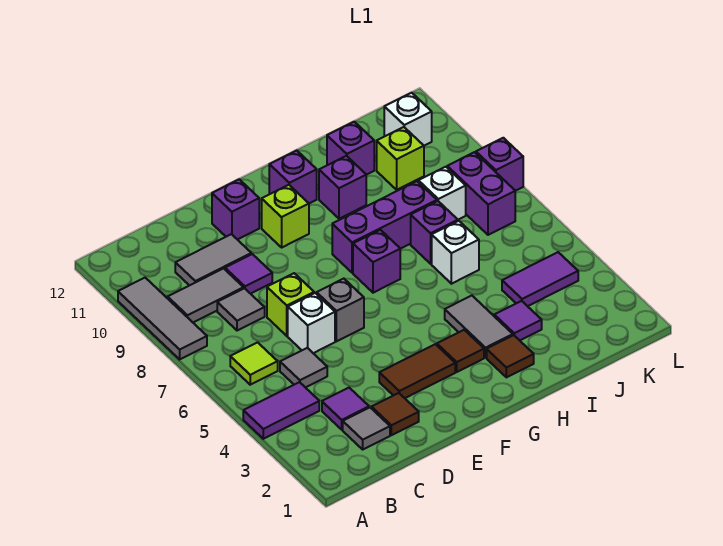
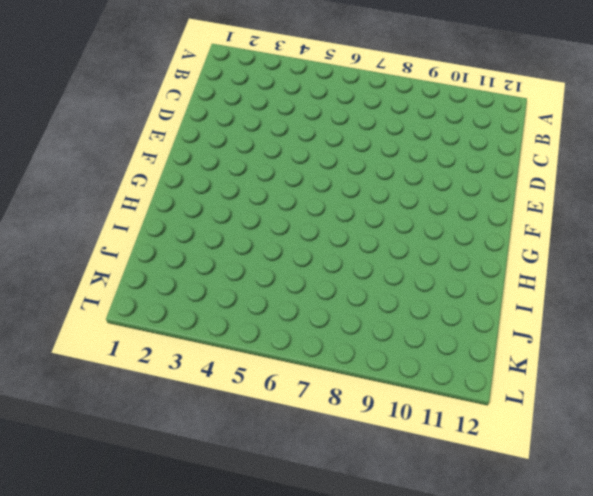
none -> purple tile A4:B4 level 1
none -> grey tile A8:A10 level 1
none -> lime tile B6 level 1
none -> grey tile B9:C9 level 1

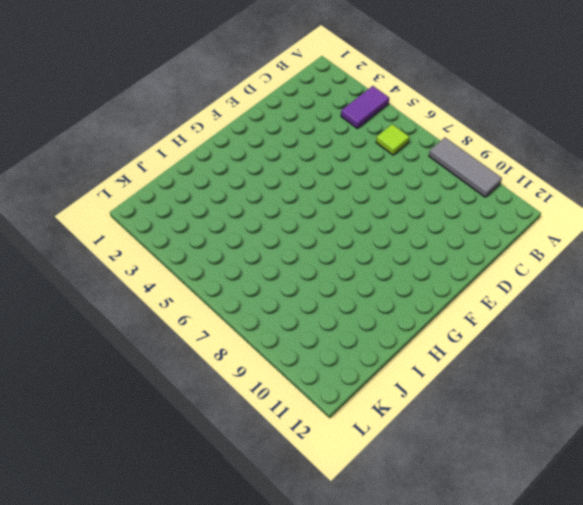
none -> grey tile B9:C9 level 1
none -> grey tile C2 level 1
none -> purple tile C3 level 1
none -> grey tile C5 level 1

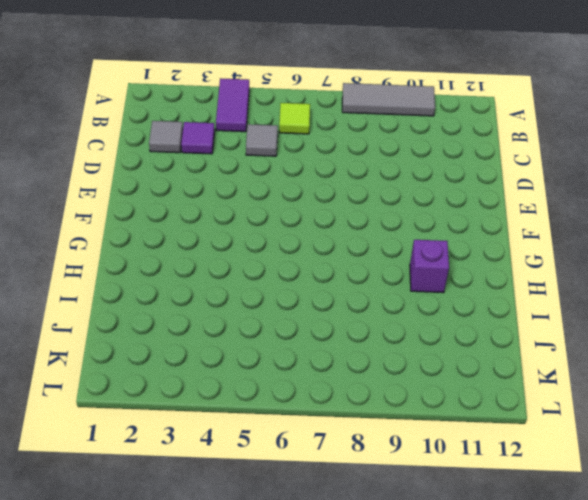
none -> grey tile B9:C9 level 1
none -> grey tile C8 level 1
none -> grey tile C10:D10 level 1
none -> brown tile D2 level 1

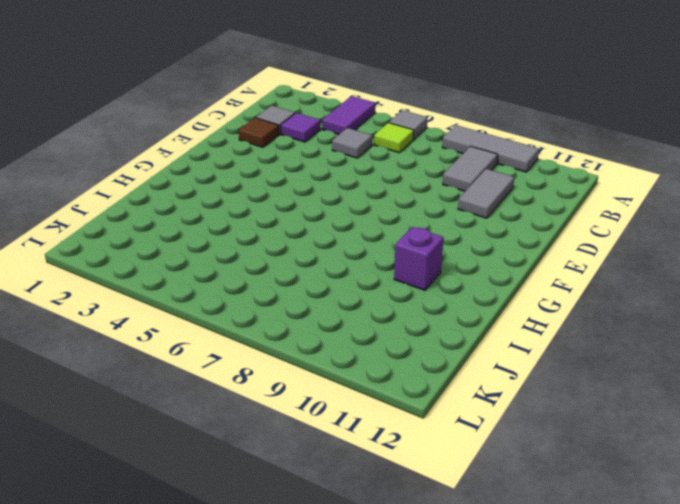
grey tile A6 level 1 -> grey tile C8 level 1
none -> white brick D6 level 1
none -> lime brick D7 level 1
none -> purple tile D9 level 1
none -> brown tile E3:F3 level 1

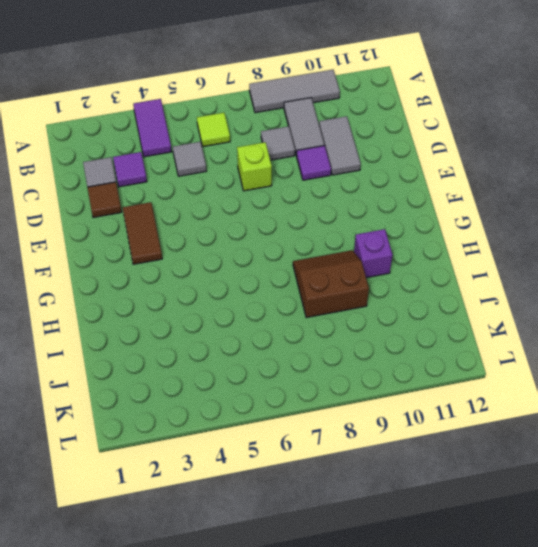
brown slope H8:I9 level 1 top I -> purple brick G8:I8 level 1
none -> white brick D6 level 1
none -> grey brick E6 level 1
none -> purple brick E11 level 1
none -> lime brick F10 level 1

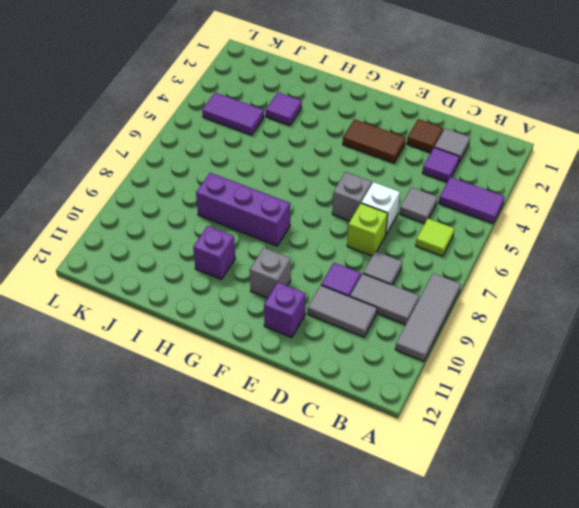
grey brick F10 level 1 -> lime brick F10 level 1
none -> brown tile G3 level 1
none -> purple brick G7 level 1
none -> purple brick G11 level 1
none -> brown tile H2 level 1

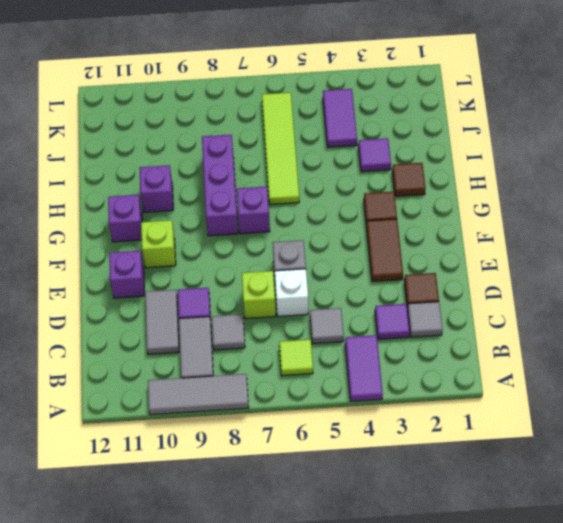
lime tile H6:K6 level 1 -> white brick I6 level 1
none -> grey tile H3:H4 level 1
none -> purple brick I7 level 1
none -> purple brick I11 level 1
none -> white brick J8 level 1

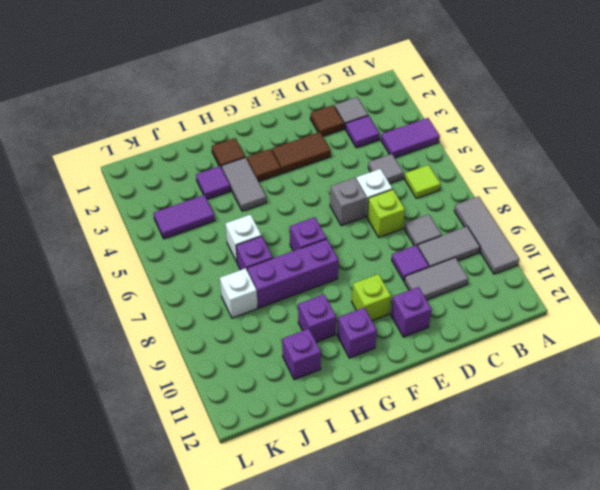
none -> lime brick J10 level 1
none -> purple brick K7:K8 level 1
none -> white brick K11 level 1
none -> purple brick L8 level 1

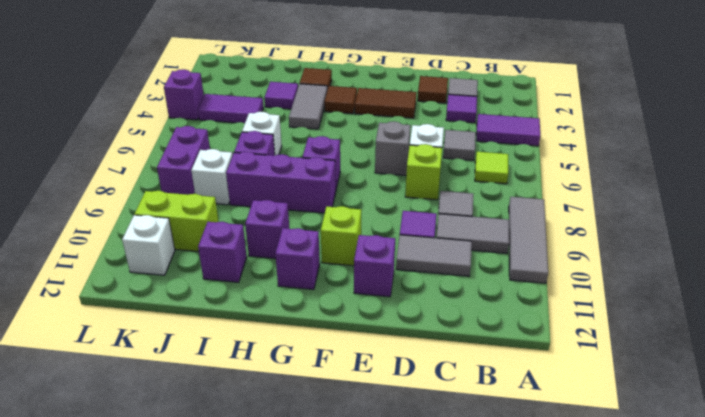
lime brick J10:K10 level 1 -> lime brick J10 level 1
purple brick L4 level 1 -> purple brick L8 level 1

